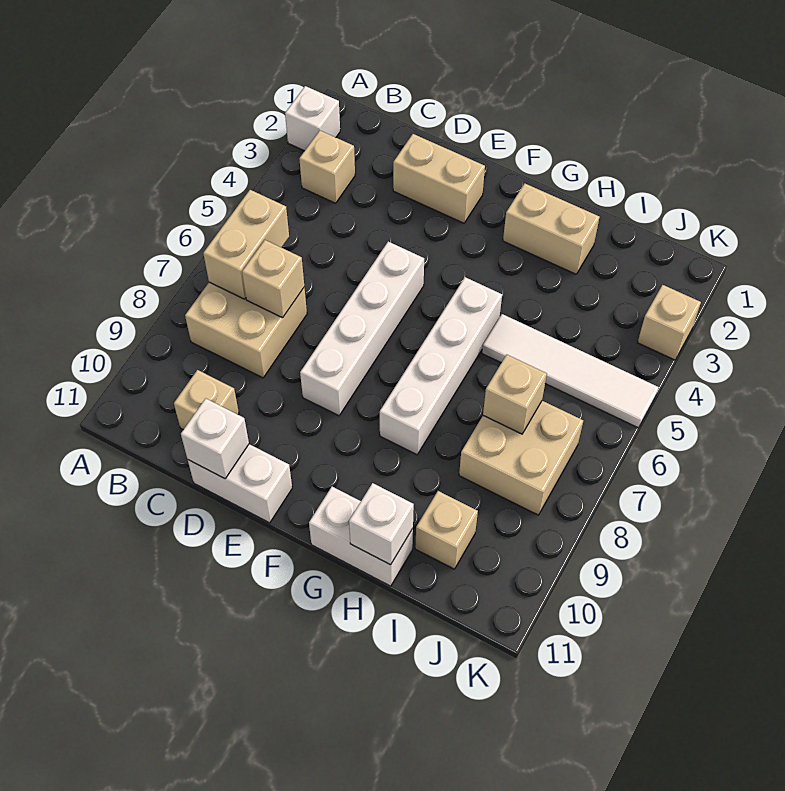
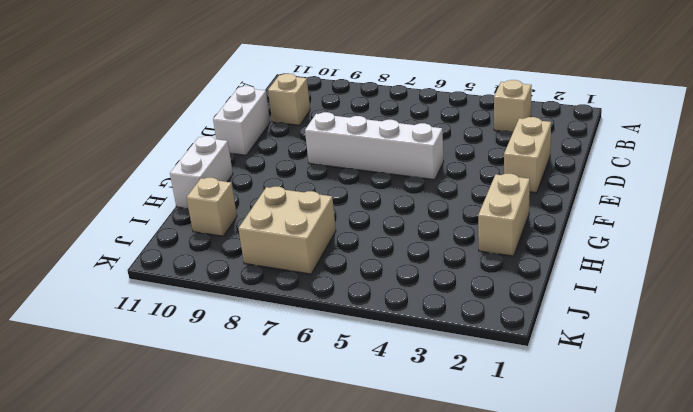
none -> white brick A2 level 1
none -> tan brick B7:C8 level 1
none -> white brick G5:G8 level 1

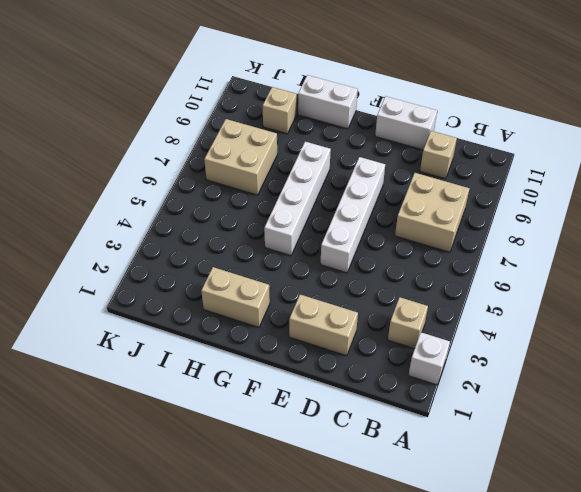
none -> white tile H5:K5 level 1
none -> tan brick K3 level 1
none -> tan brick B6:B7 level 2

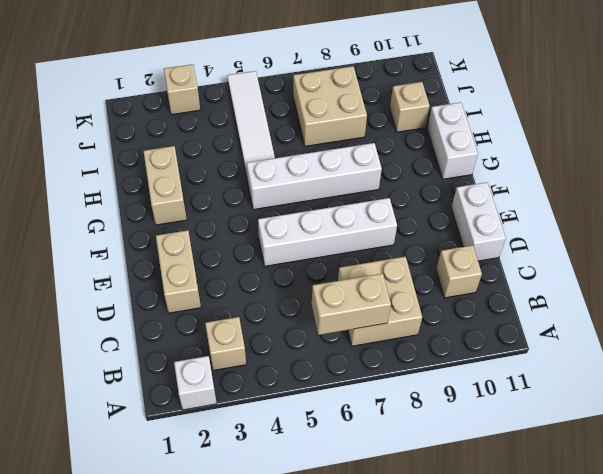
none -> tan brick C7 level 2
none -> white brick D11 level 2
none -> white brick H11 level 2

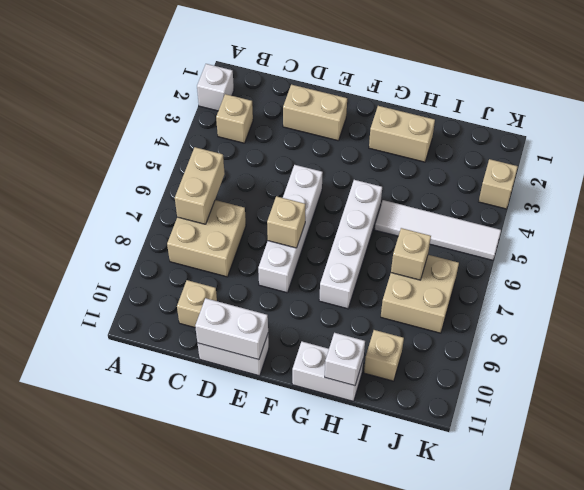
white brick D11:E11 level 2 -> white brick D11 level 2
tan brick E7 level 2 -> tan brick C7 level 2

